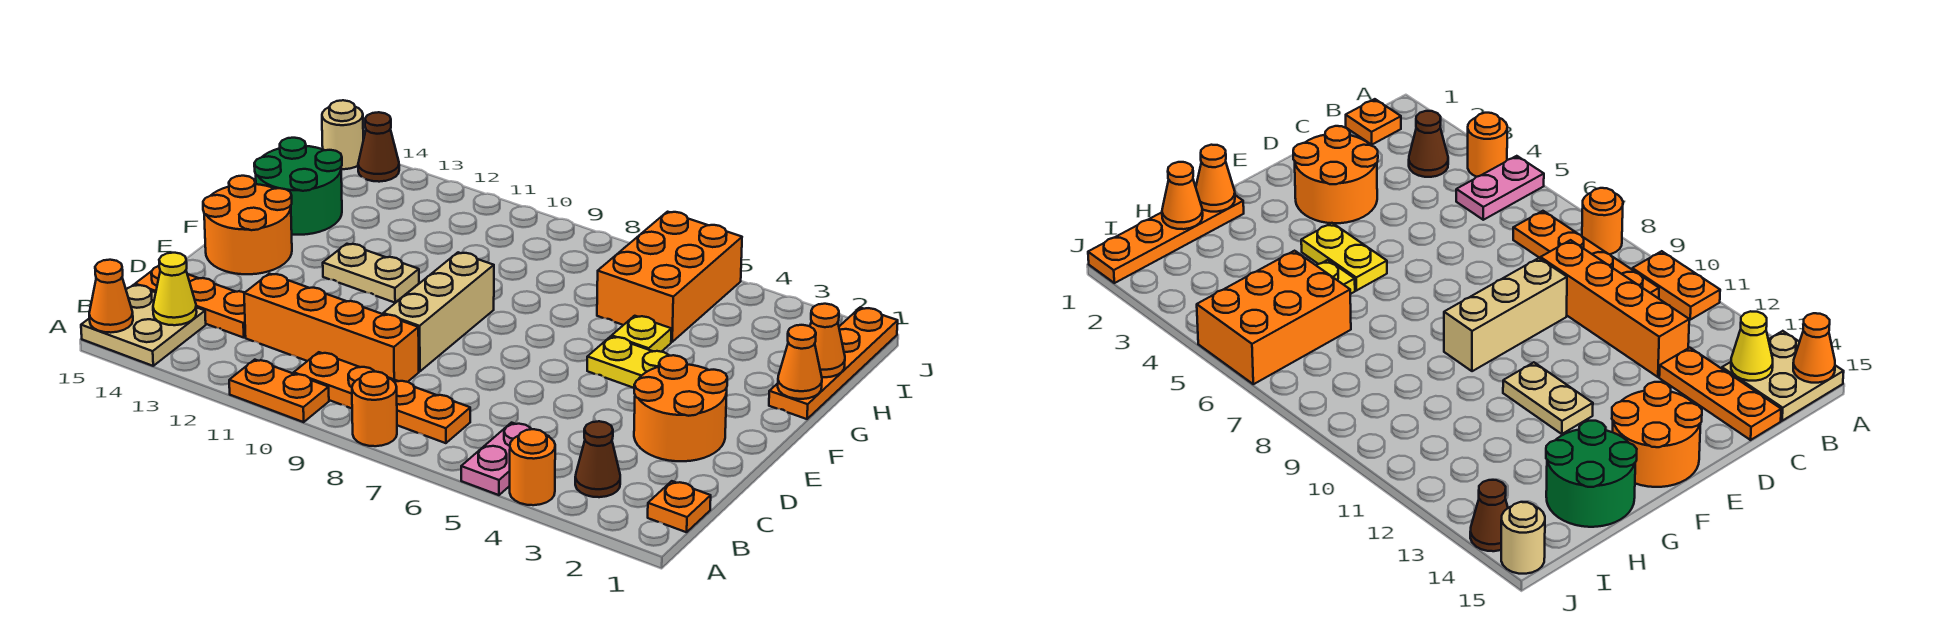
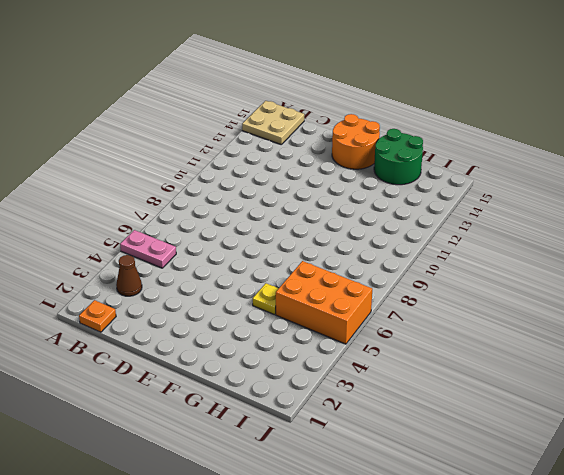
none -> orange round brick A4 level 1
none -> orange round brick A8 level 1
none -> orange plate A10:A11 level 1

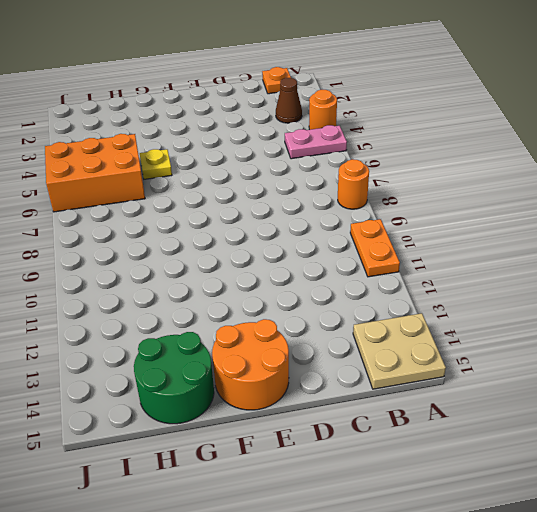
none -> orange plate B7:B10 level 1
none -> orange brick C9:C12 level 1
none -> orange plate C13:C15 level 1

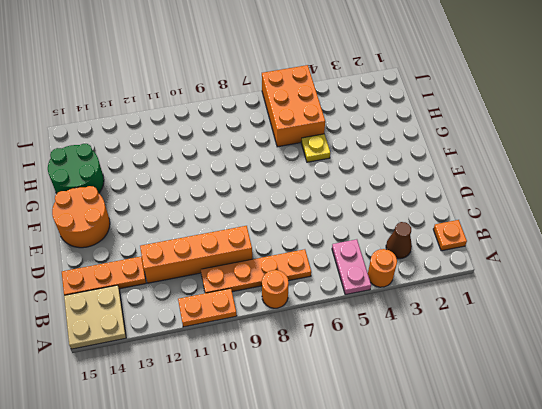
none -> orange round brick D2:E3 level 1
none -> tan brick D9:F9 level 1
none -> yellow plate F4:F5 level 1

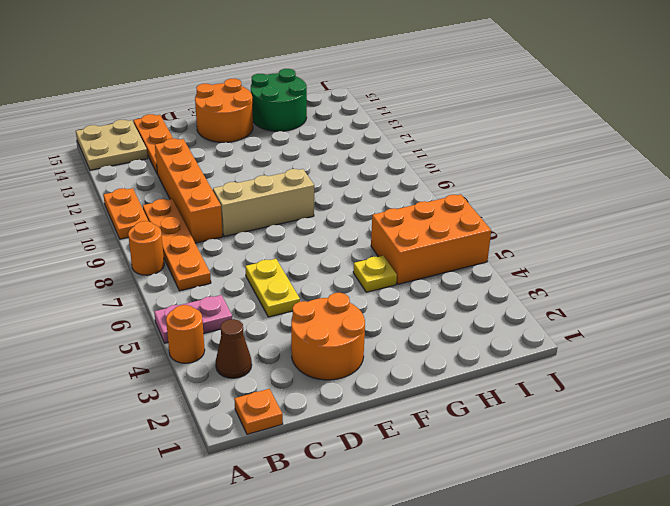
yellow plate D5:D6 level 1 -> yellow plate F4:F5 level 1
none -> tan plate F11:F12 level 1
none -> orange plate G1:J1 level 1
none -> brown cone J14 level 1

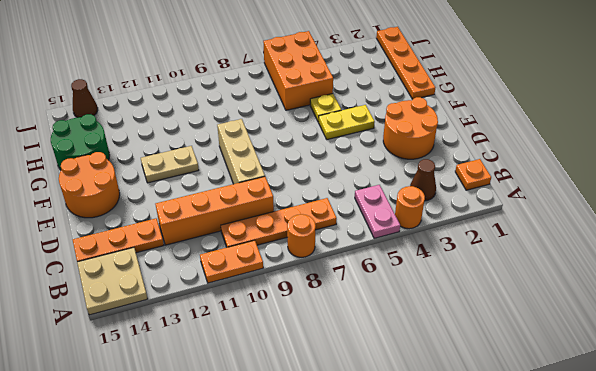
none -> tan round brick J15 level 1
none -> orange cone A15 level 2
none -> yellow cone B14 level 2

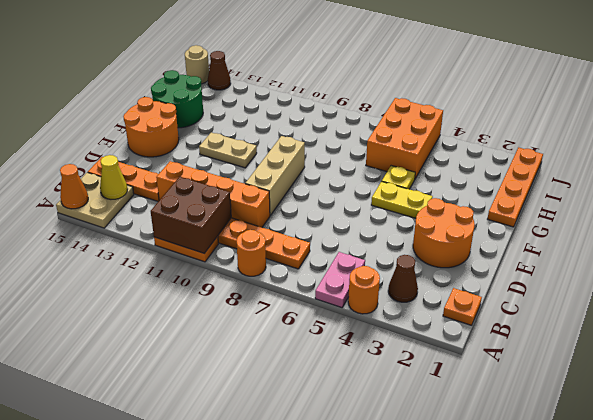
brown brick A10:B11 level 2 -> none
none -> orange cone G1 level 2
none -> orange cone H1 level 2

